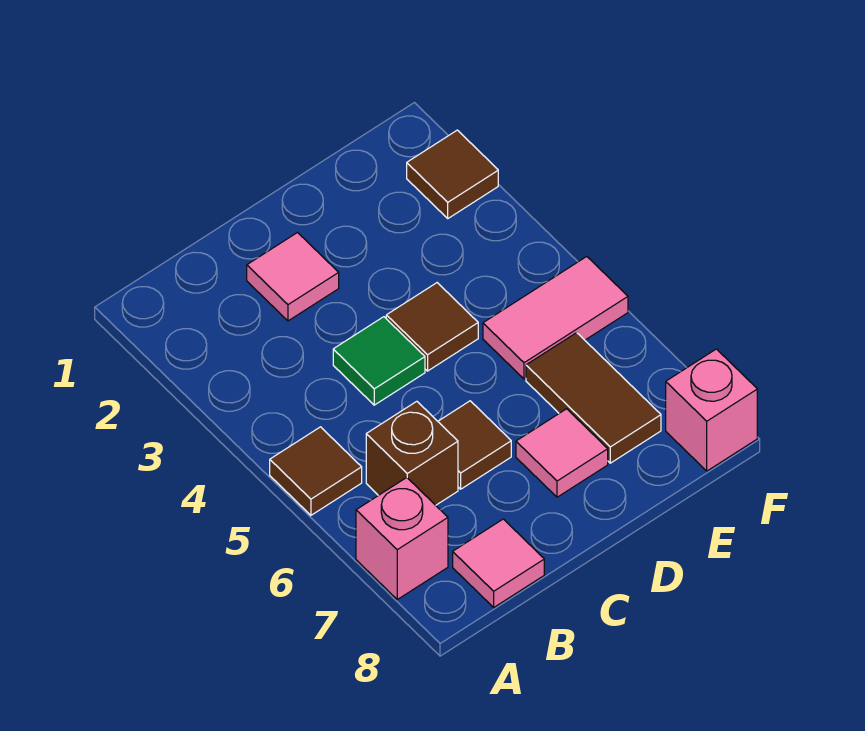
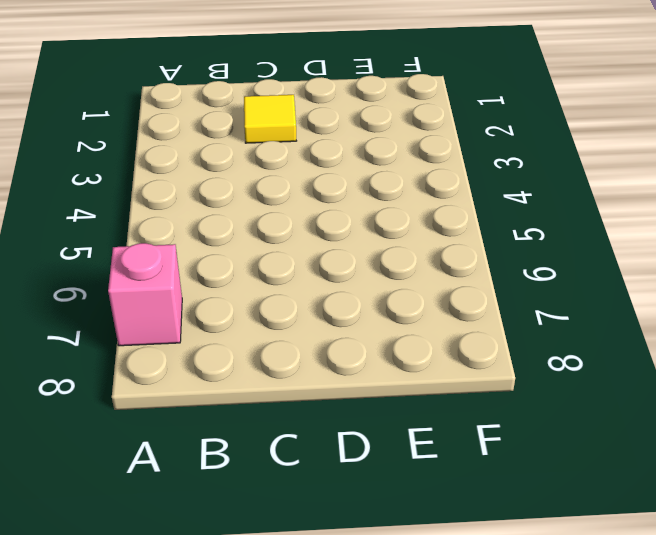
yellow tile C2 level 1 -> pink tile C2 level 1
none -> brown tile A5 level 1
none -> brown brick B6 level 1
none -> pink tile B8 level 1

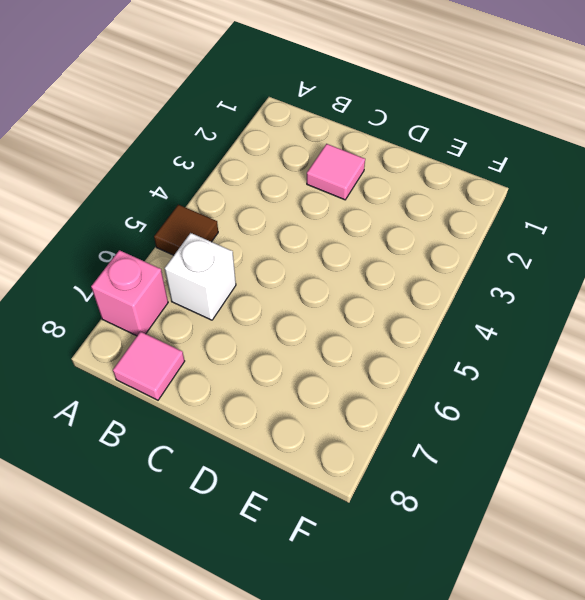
white brick B6 level 1 -> brown brick B6 level 1
none -> green tile C4 level 1
none -> brown tile C6 level 1
none -> brown tile D4 level 1

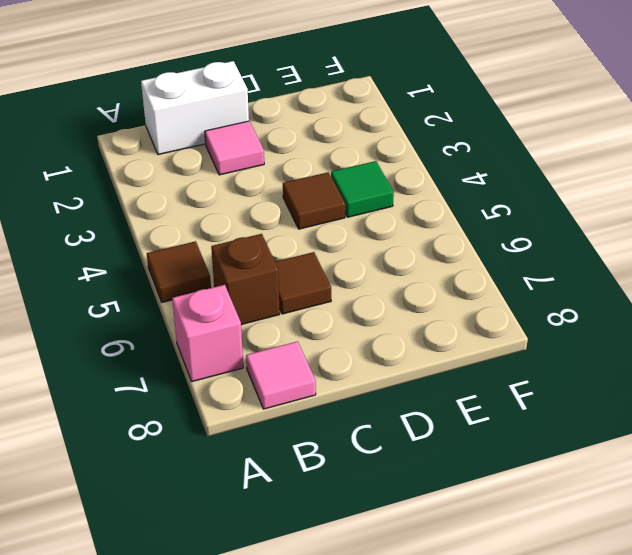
white brick B1:C1 level 1 -> none
green tile E4 level 1 -> green tile C4 level 1
none -> pink tile D7 level 1
none -> pink tile E5:F5 level 1
none -> brown tile E6:E7 level 1

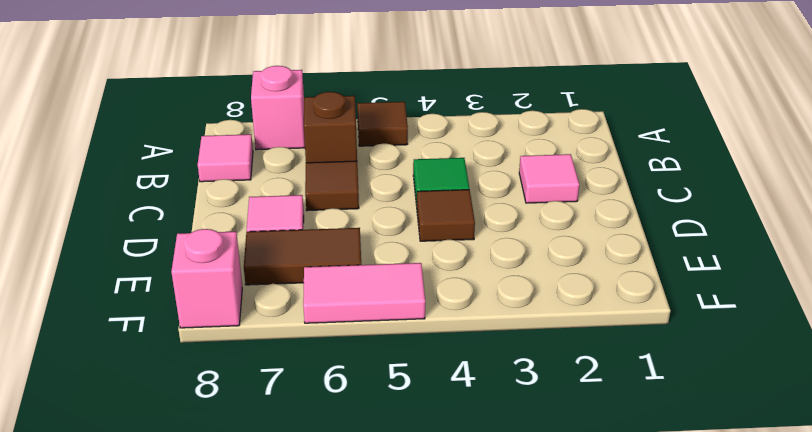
pink tile F5:F6 level 1 -> pink tile E5:F5 level 1
none -> brown tile F2 level 1

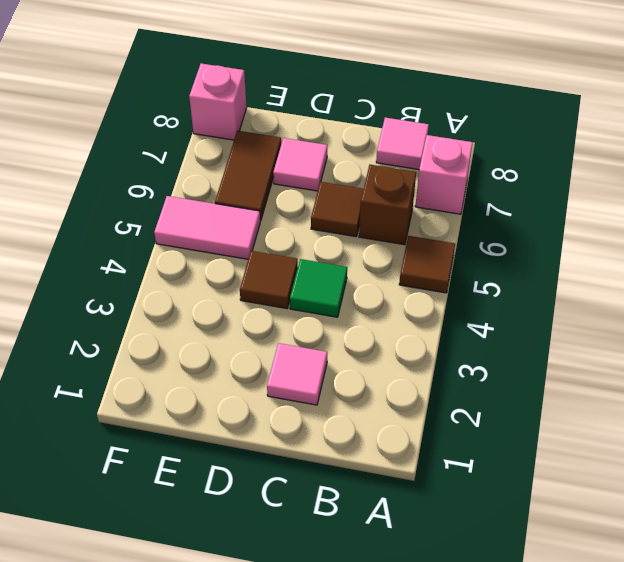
none -> brown tile F2 level 1

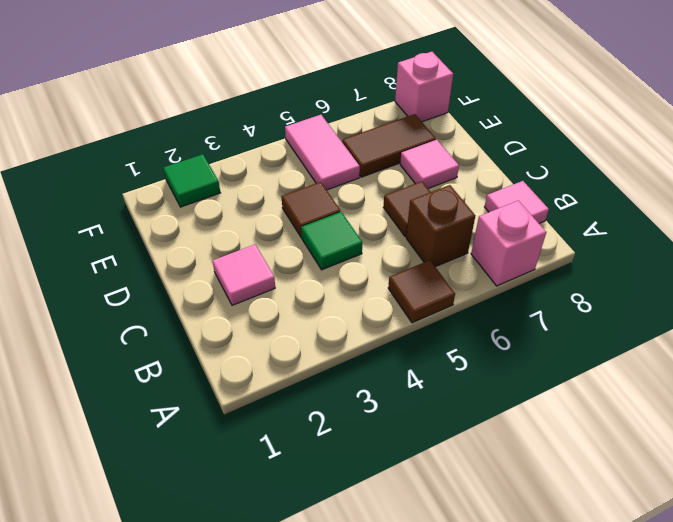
green tile F2 level 1 -> brown tile F2 level 1

